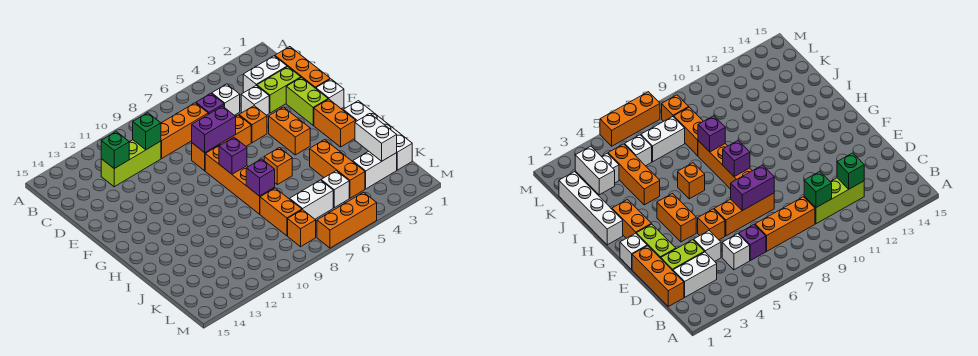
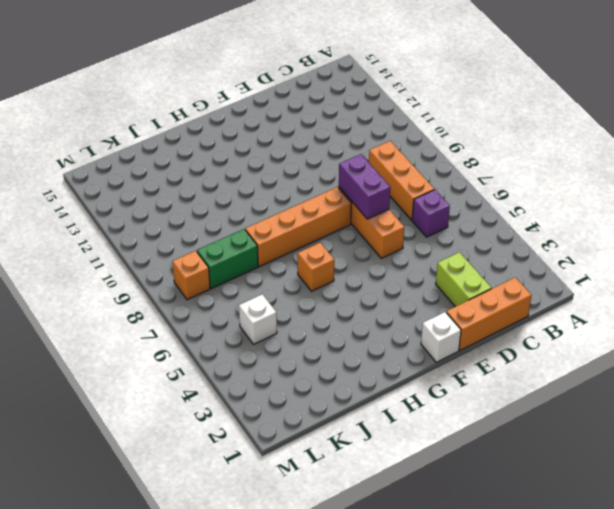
green brick J8:K8 level 1 -> orange brick J8:K8 level 1
none -> white brick C2:C3 level 1
none -> white brick C5 level 1
none -> lime brick C10:C12 level 1
none -> white brick D4 level 1

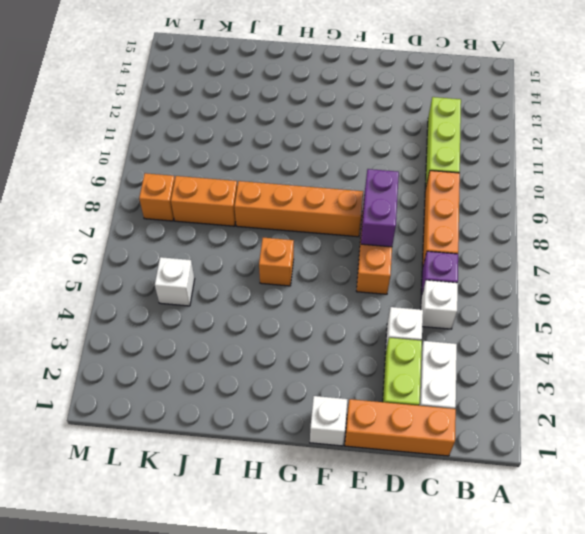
none -> lime brick E2:F2 level 1
none -> orange brick E5 level 1
none -> orange brick F4:G4 level 1
none -> orange brick G2:H2 level 1

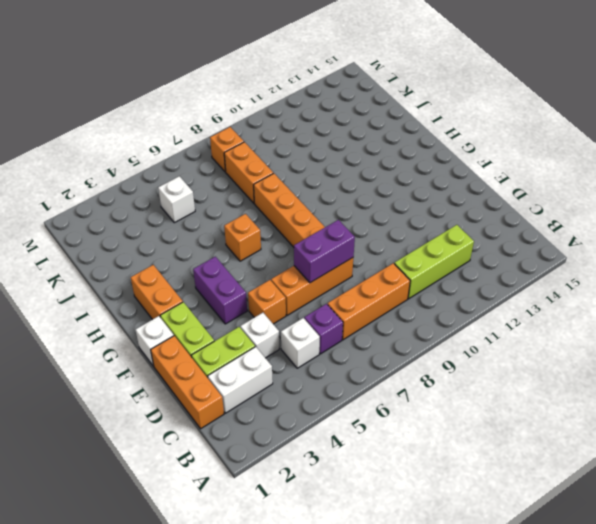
purple brick F4:G4 level 1 -> orange brick F4:G4 level 1
none -> white brick H1:K1 level 1
none -> orange brick I4:K4 level 1
none -> white brick K2:K3 level 1
none -> white brick K6:K7 level 1

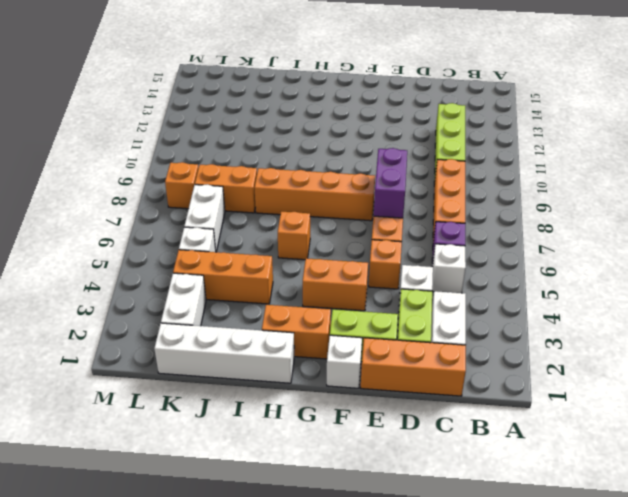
none -> orange brick M5:M7 level 1
none -> green brick C10 level 2
none -> green brick C12 level 2
none -> purple brick G8 level 2

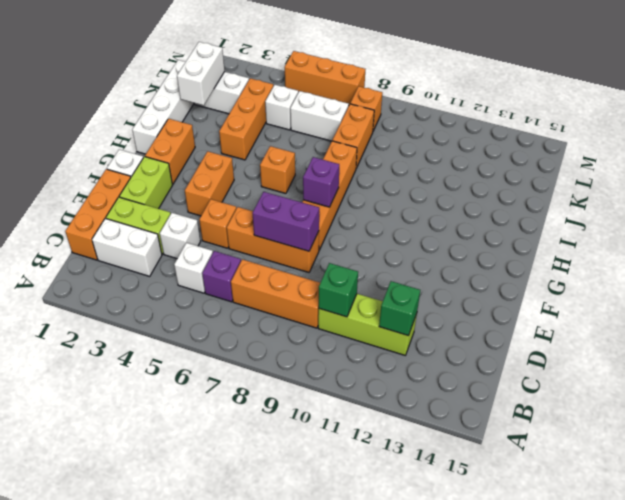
none -> purple brick I8 level 2

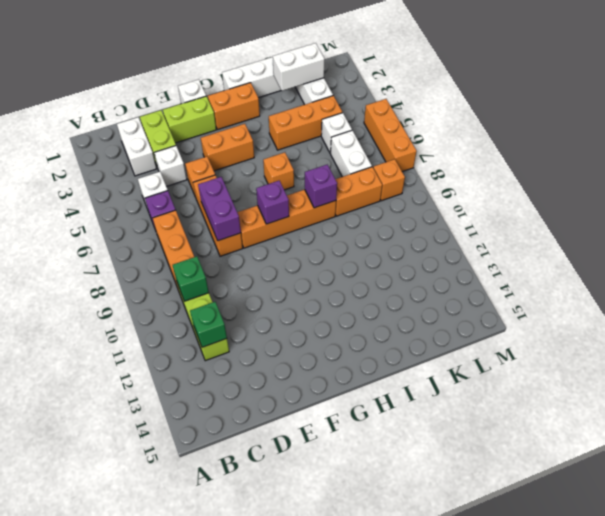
none -> orange brick C1:E1 level 1

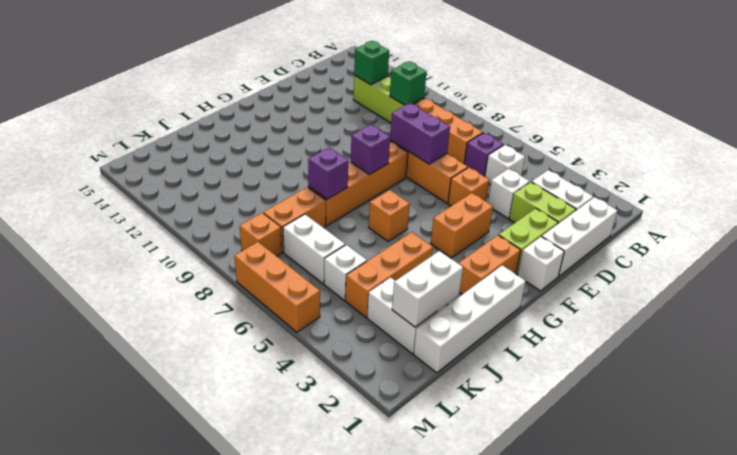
white brick C1:E1 level 1 -> orange brick C1:E1 level 1

